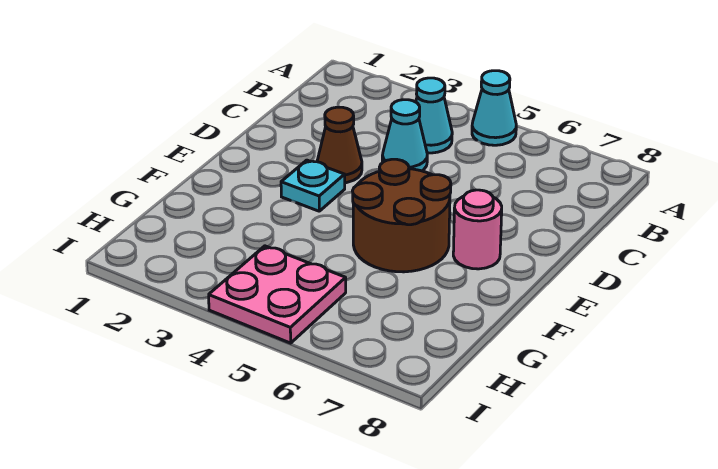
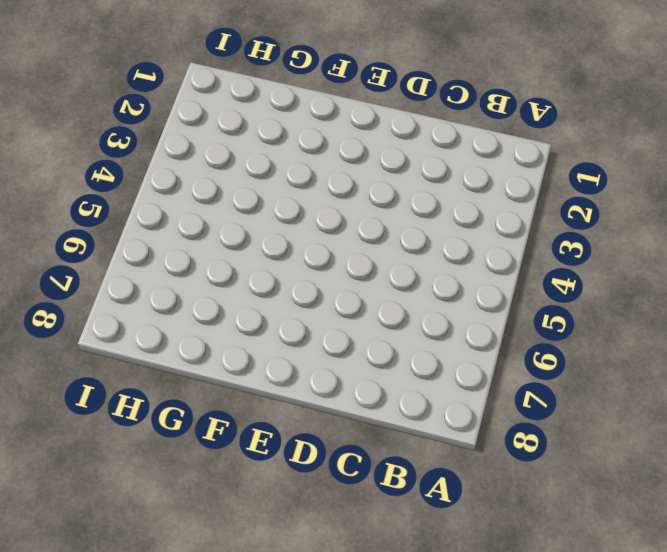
none -> cyan cone A5 level 1
none -> cyan cone B4 level 1

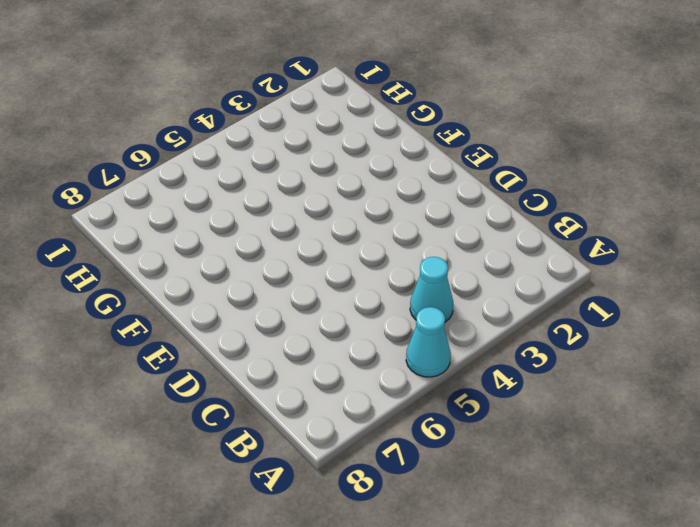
none -> cyan cone C4 level 1
none -> brown cone D3 level 1

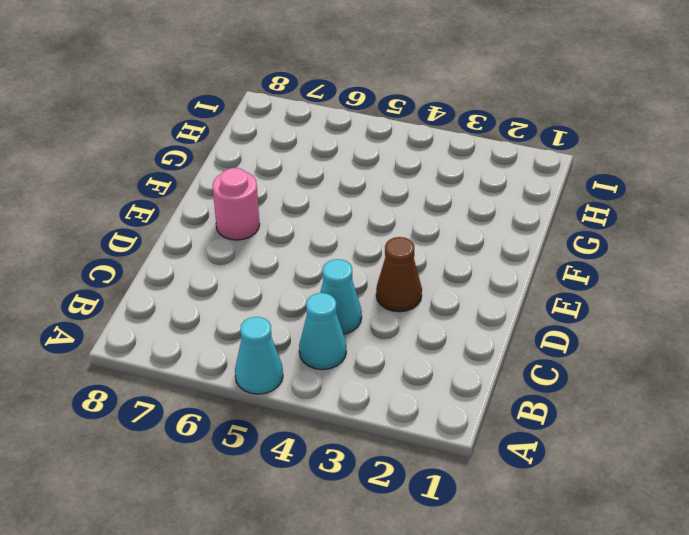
none -> cyan plate E3 level 1
none -> brown round brick E5:F6 level 1

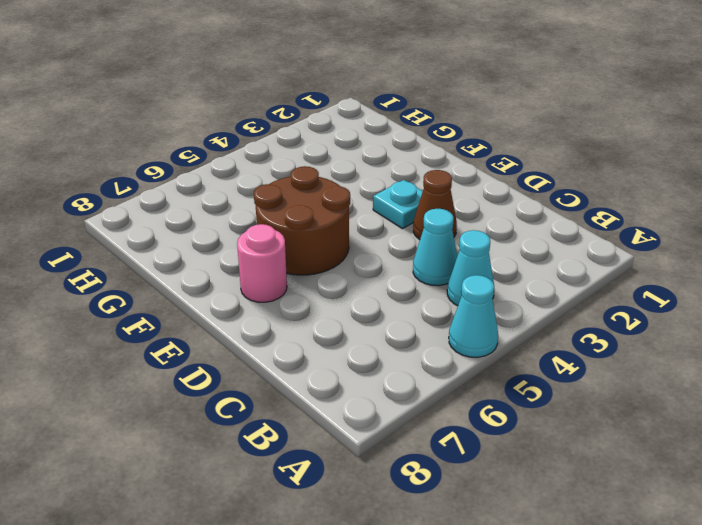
none -> pink plate H4:I5 level 1

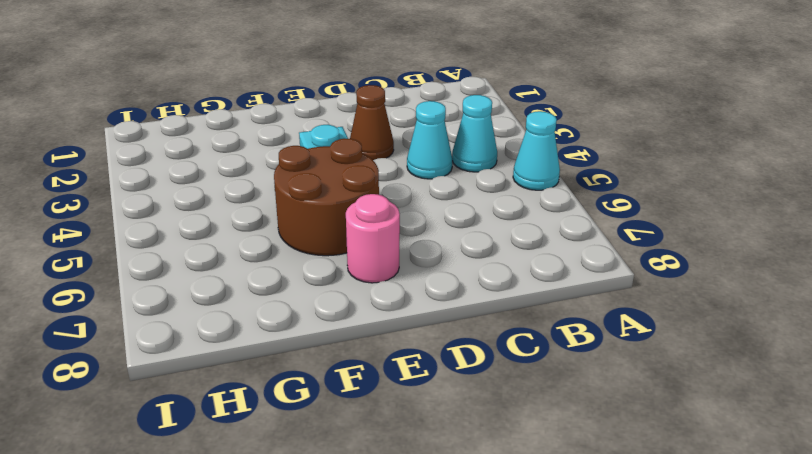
none -> pink plate H4:I5 level 1

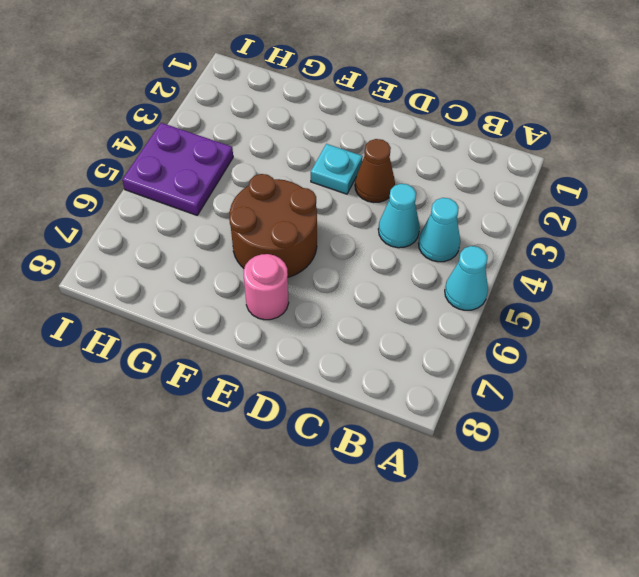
purple plate H4:I5 level 1 -> pink plate H4:I5 level 1

